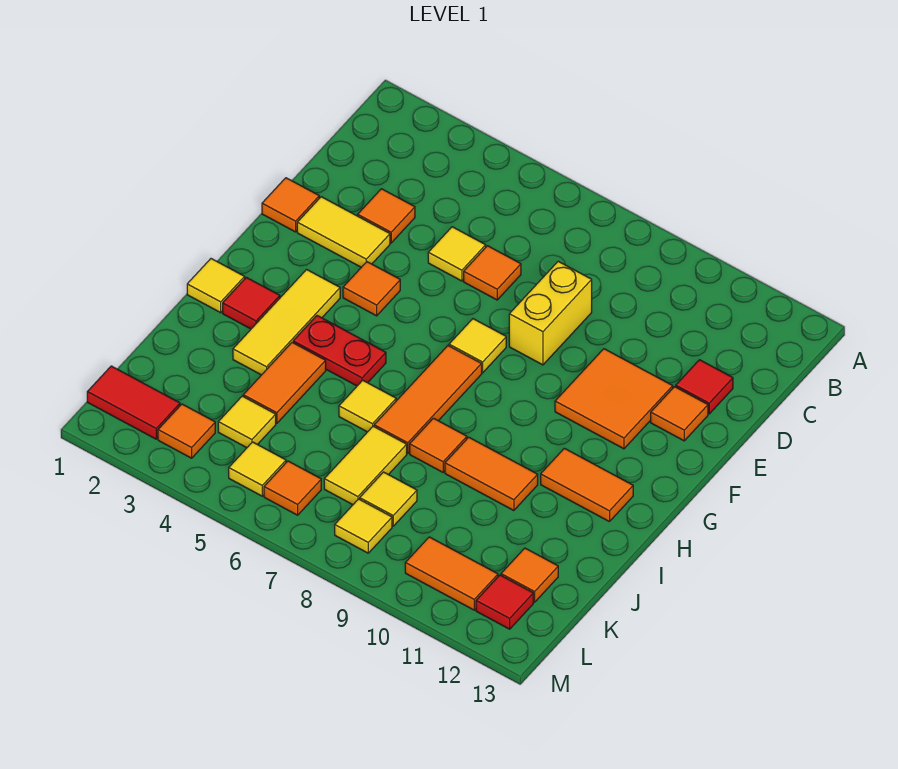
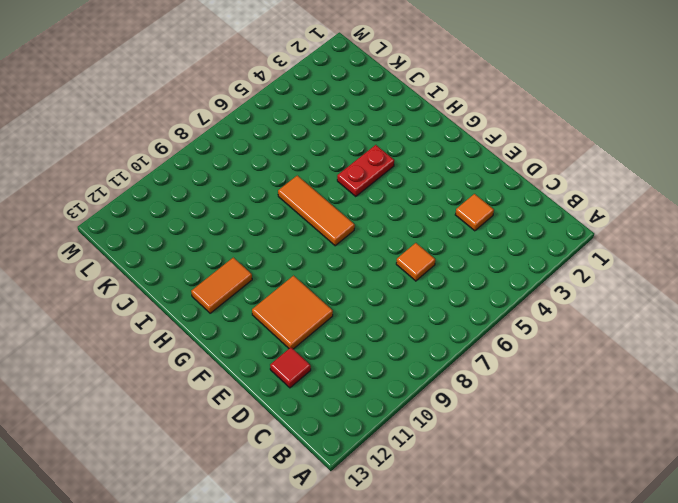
none -> yellow tile D5 level 1
none -> yellow brick D8:E8 level 1
none -> orange tile E1 level 1
none -> yellow tile E2:E3 level 1

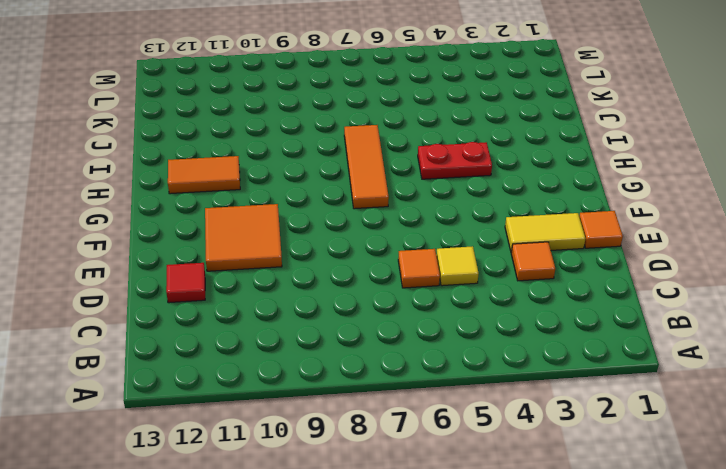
none -> yellow brick D8:E8 level 1
none -> orange tile E12 level 1
none -> orange tile F4 level 1
none -> yellow tile F7 level 1

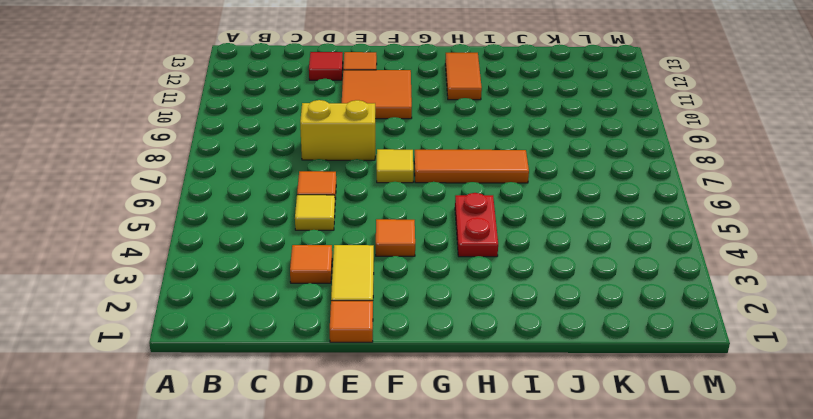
none -> yellow tile G3:I3 level 1
none -> yellow tile H1 level 1
none -> red tile H2 level 1
none -> orange tile I4:J4 level 1

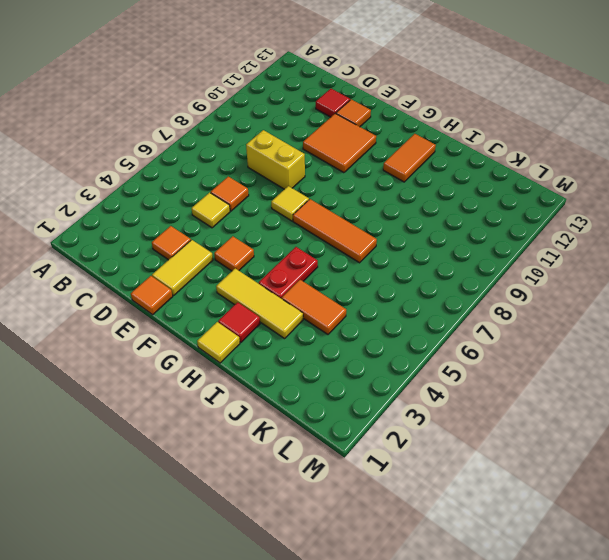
none -> yellow tile I6 level 1
none -> orange tile I8 level 1
none -> orange tile I9:I10 level 1
none -> yellow tile J7:K7 level 1

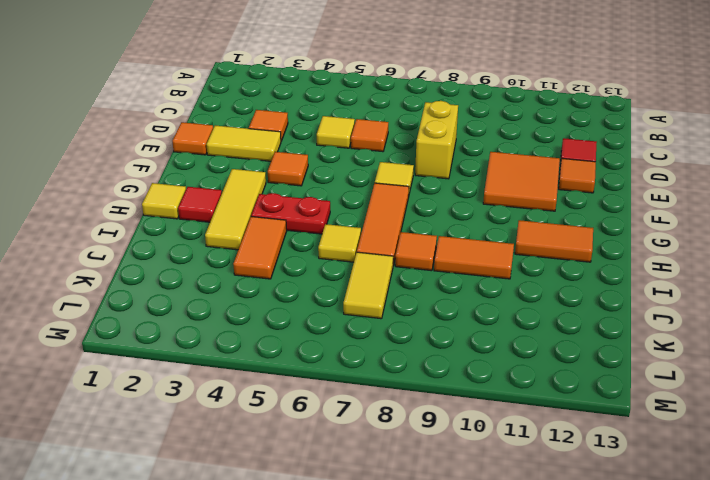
none -> yellow tile K4 level 1
none -> yellow tile K8 level 1
none -> orange tile K12 level 1
none -> red tile L1:L2 level 1

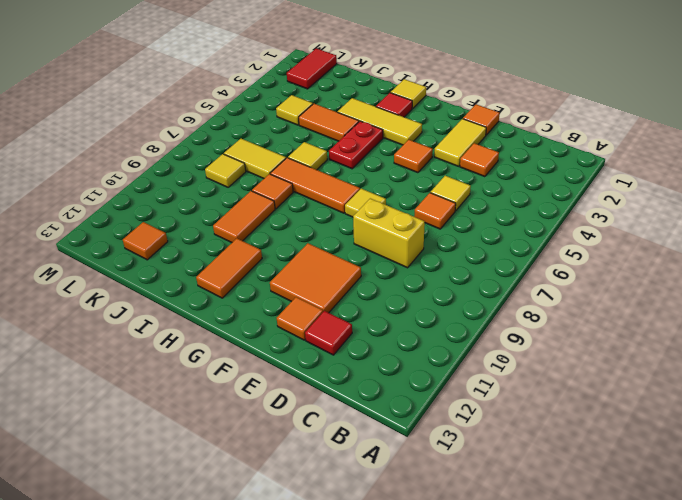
none -> orange tile L3 level 1
none -> yellow tile L5 level 1
none -> orange tile L6 level 1
none -> yellow tile L8 level 1

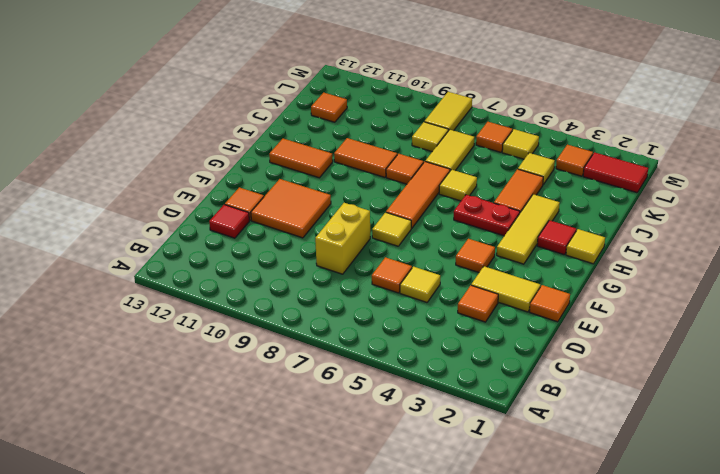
yellow tile L8:M8 level 1 -> yellow tile L8 level 1
none -> orange tile L10:L11 level 1
none -> red tile L12 level 1

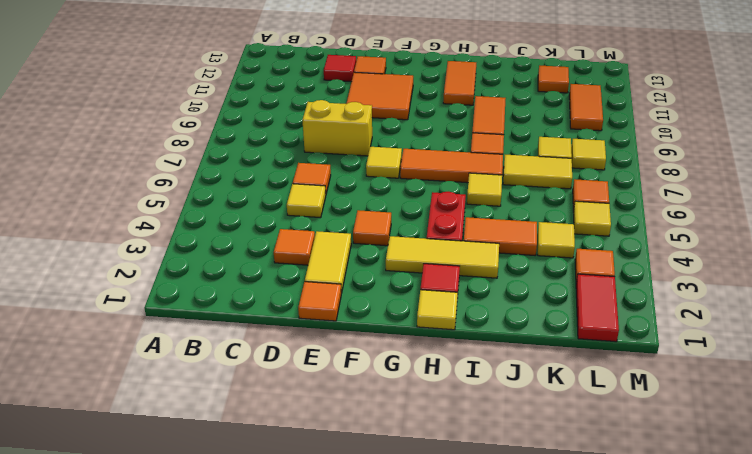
none -> red tile L12 level 1

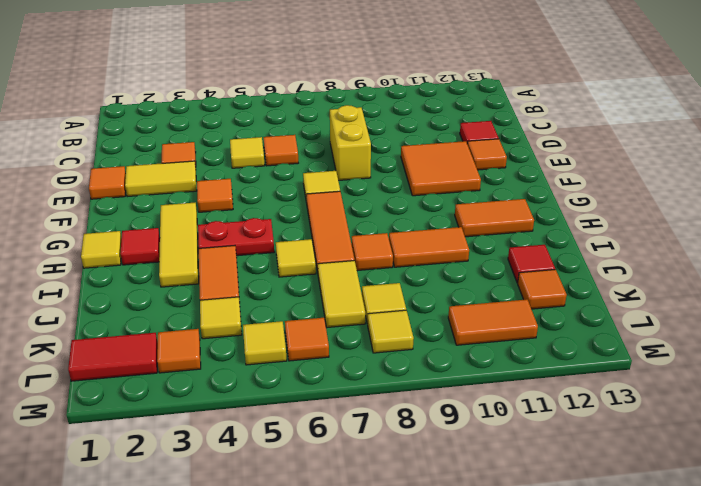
red tile J12 level 1 -> red tile L12 level 1

